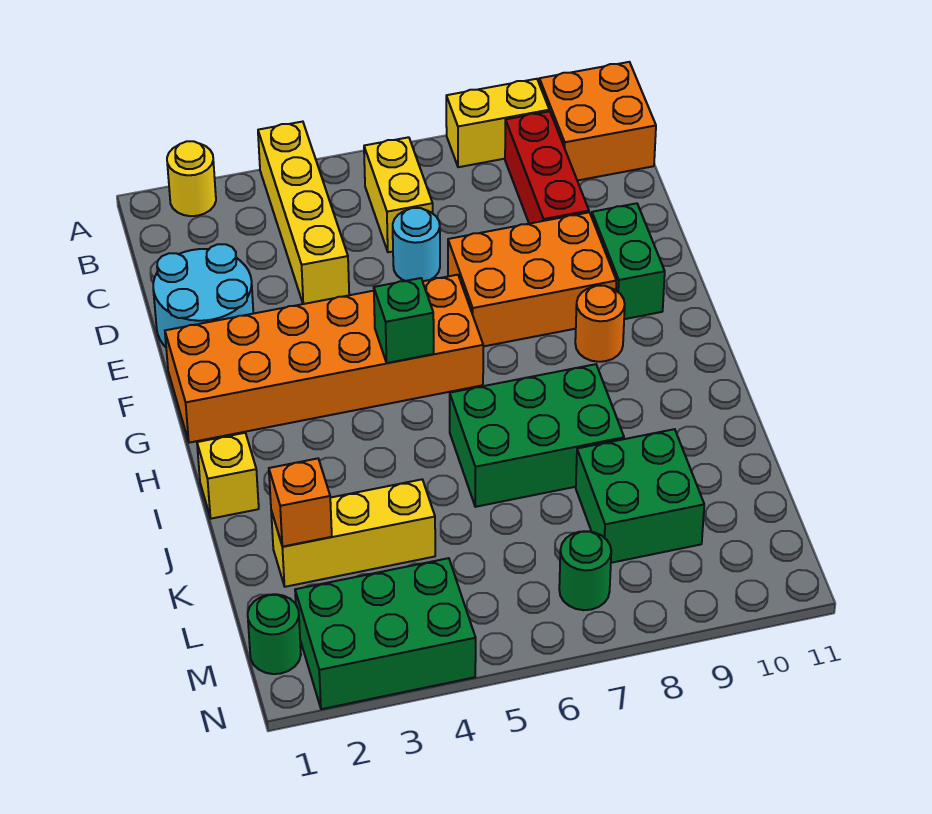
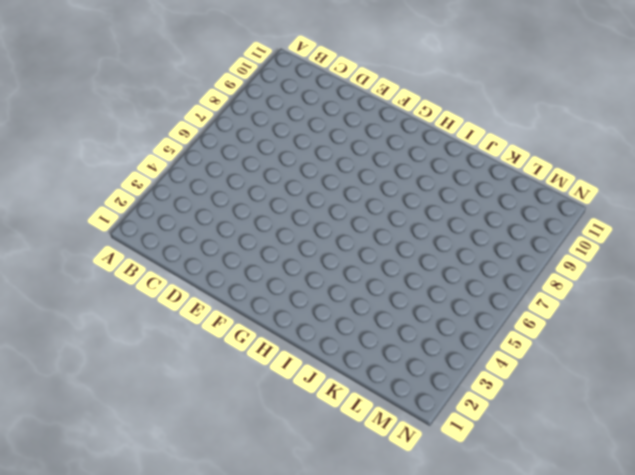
none -> yellow round brick A2 level 1
none -> yellow brick A4:D4 level 1
none -> yellow brick A8:A9 level 1

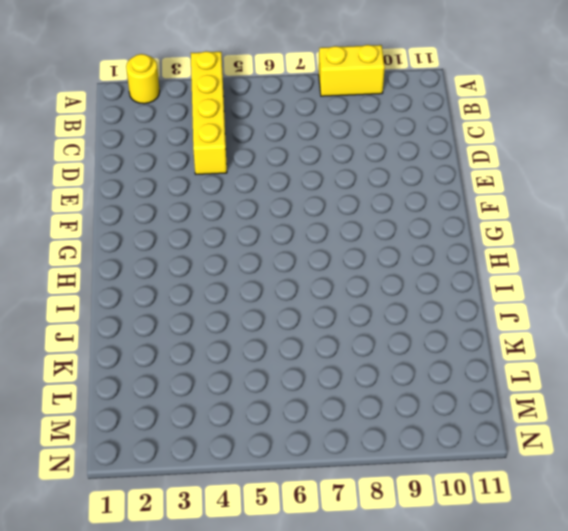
none -> orange brick A10:B11 level 1
none -> yellow brick B6:C6 level 1
none -> red brick B9:D9 level 1

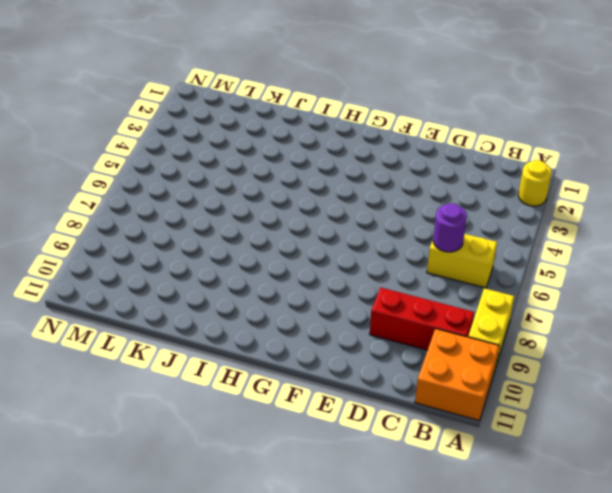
purple round brick C6 level 2 -> none
none -> yellow brick A4:D4 level 1
none -> cyan round brick D1:E2 level 1
none -> cyan round brick D6 level 1

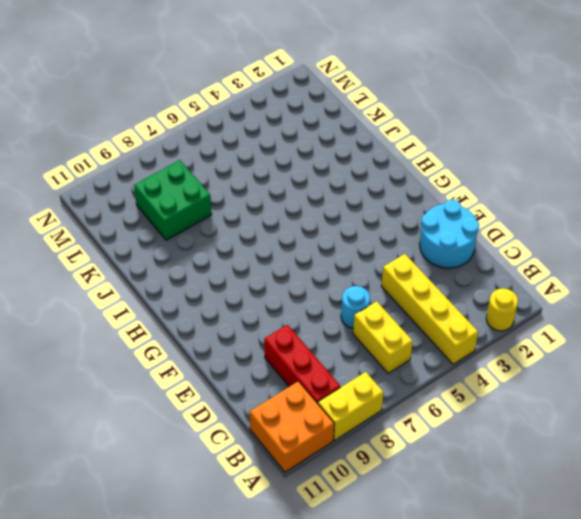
none -> orange brick E7:F9 level 1
none -> green brick E10:F10 level 1
none -> orange brick F1:G6 level 1

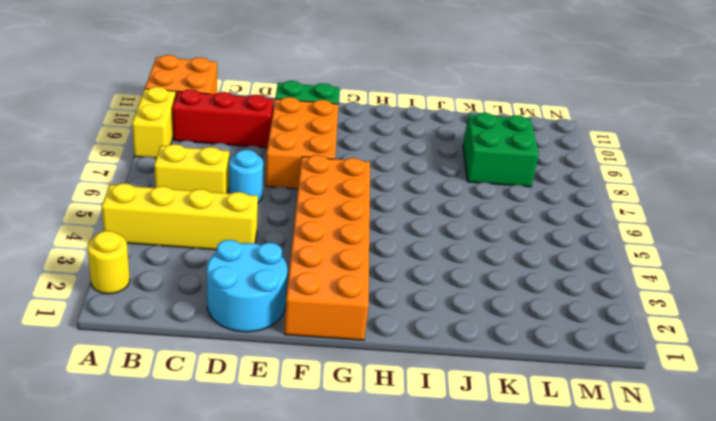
none -> orange round brick G9 level 1
none -> yellow brick I1 level 1
none -> green brick I6:J8 level 1

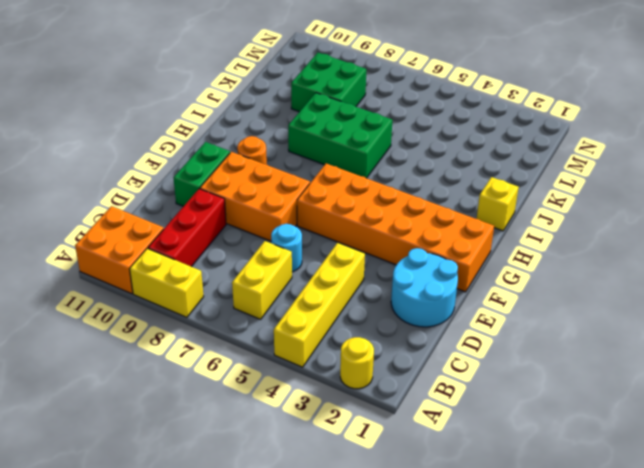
none -> yellow brick K2:K4 level 1
none -> green round brick M1 level 1
none -> green brick M2:N4 level 1

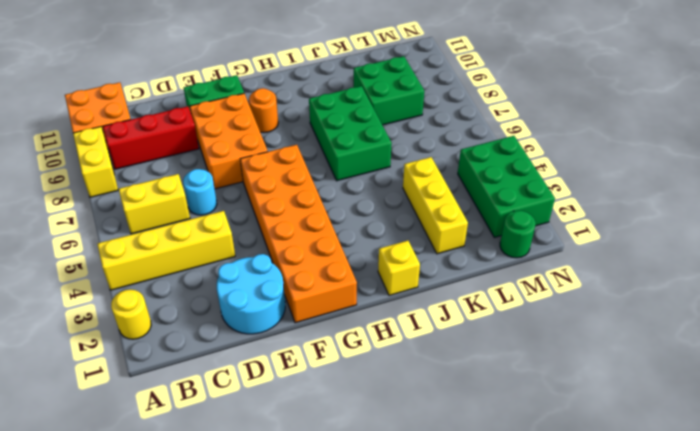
none -> green round brick M7 level 1
none -> green brick G5 level 2
none -> orange brick K2 level 2

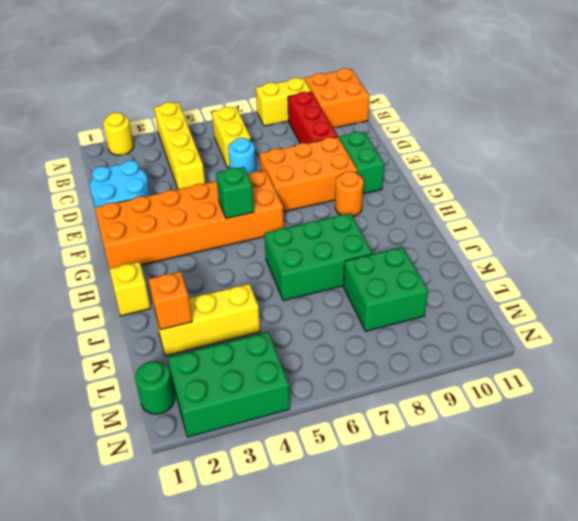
none -> green round brick M7 level 1

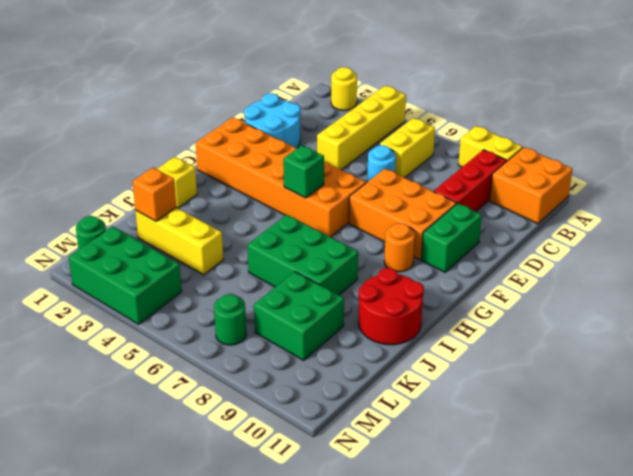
red round brick I10:J11 level 1 -> none

